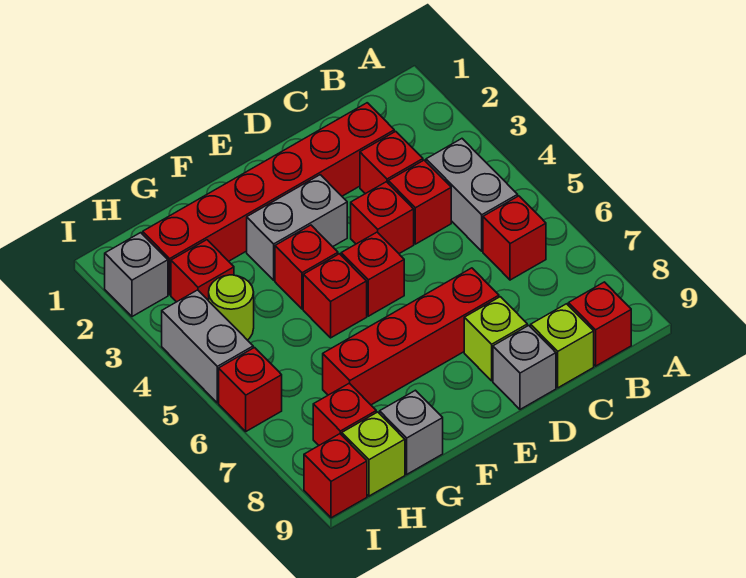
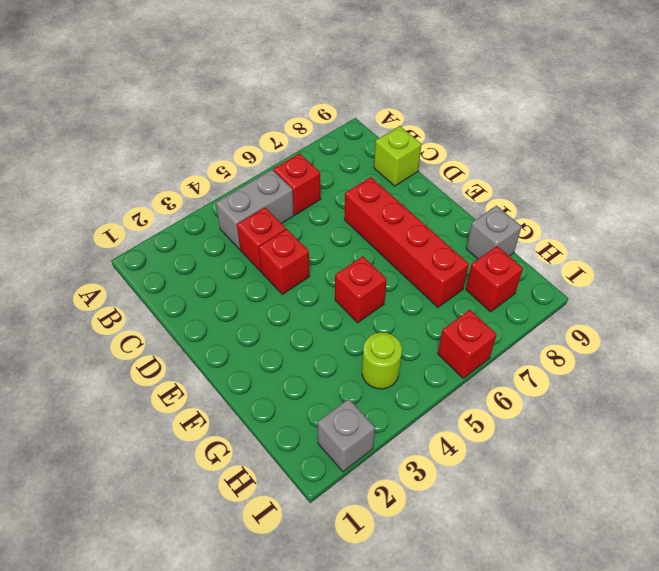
none -> red brick B9 level 1
none -> red brick C2:H2 level 1
none -> red brick C3 level 1

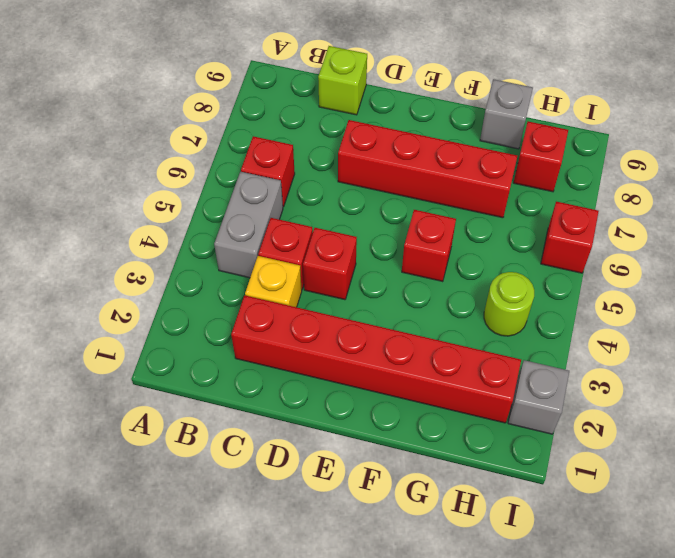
yellow brick C3 level 1 -> red brick C3 level 1
none -> red brick B9 level 1
none -> lime brick D8 level 1
none -> grey brick D9 level 1

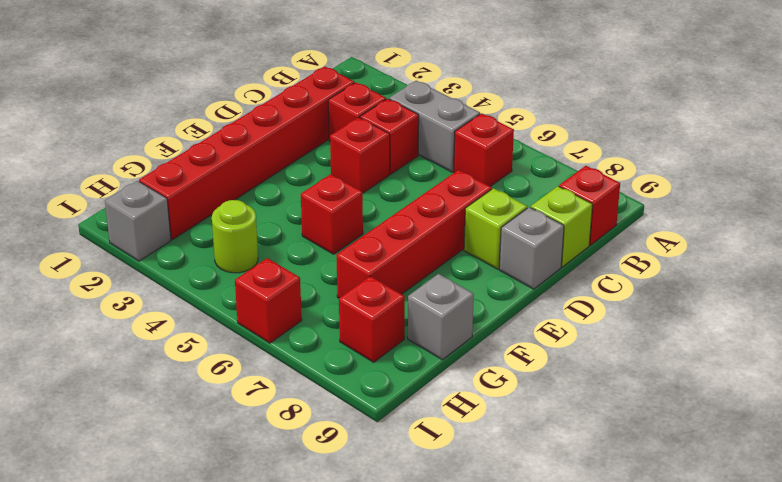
none -> grey brick E3:F3 level 1
none -> red brick E5 level 1
none -> red brick F4 level 1

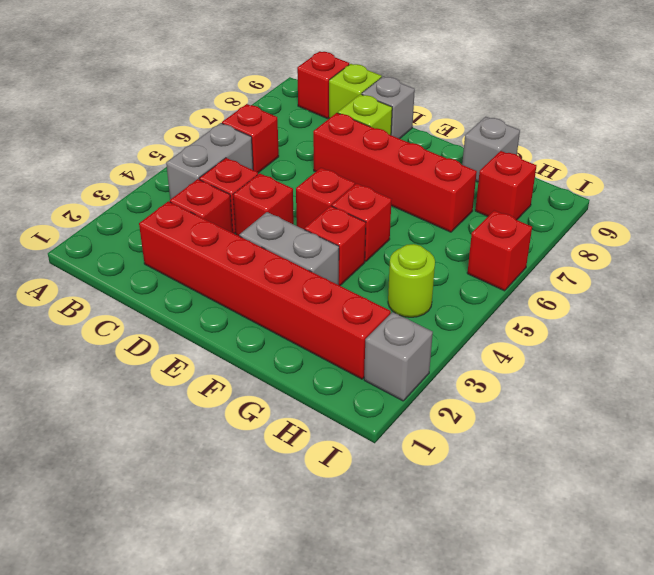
none -> red brick H3 level 1
none -> lime brick H9 level 1
none -> grey brick I4:I5 level 1

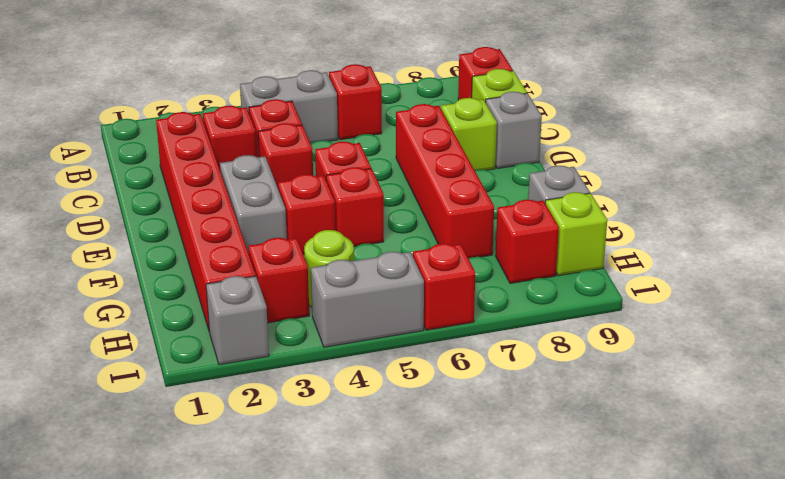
none -> red brick I9 level 1

